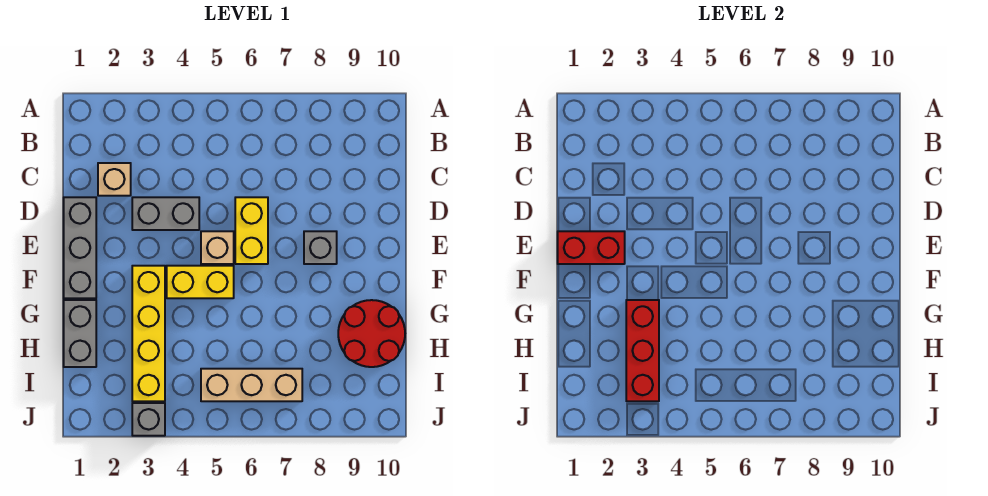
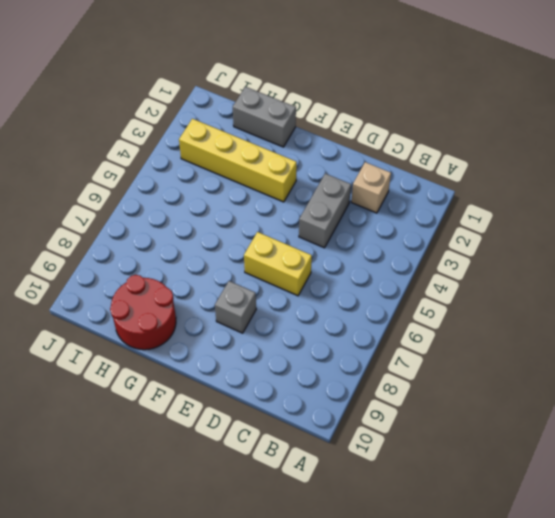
none -> grey brick D1:F1 level 1
none -> tan brick E5 level 1
none -> yellow brick F4:F5 level 1

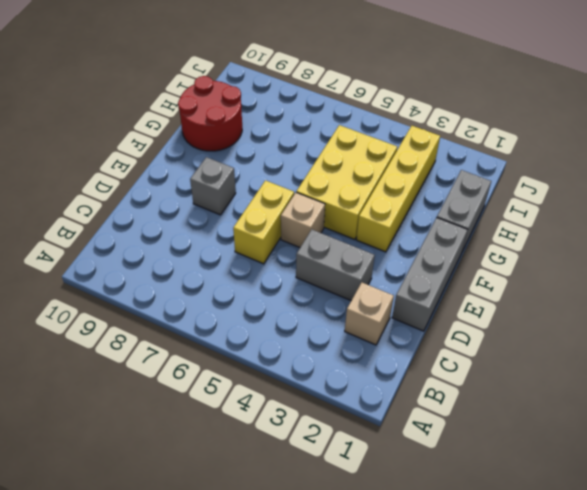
yellow brick F4:H5 level 1 -> yellow brick F4:F5 level 1
none -> tan brick I5:I7 level 1
none -> grey brick J3 level 1
none -> red brick E1:E2 level 2

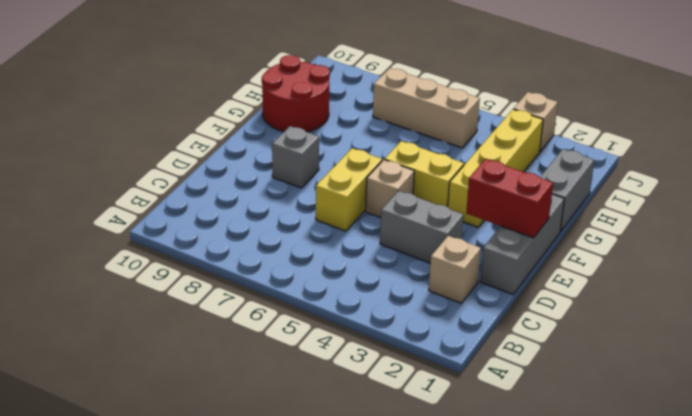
tan brick J3 level 1 -> grey brick J3 level 1
none -> red brick G3:I3 level 2

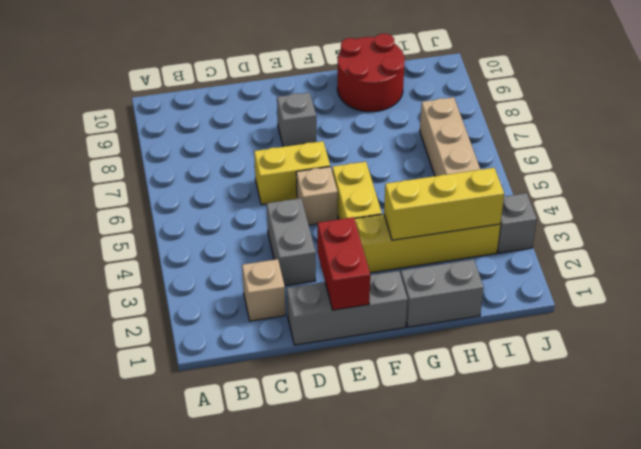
yellow brick G3:I3 level 2 -> red brick G3:I3 level 2

